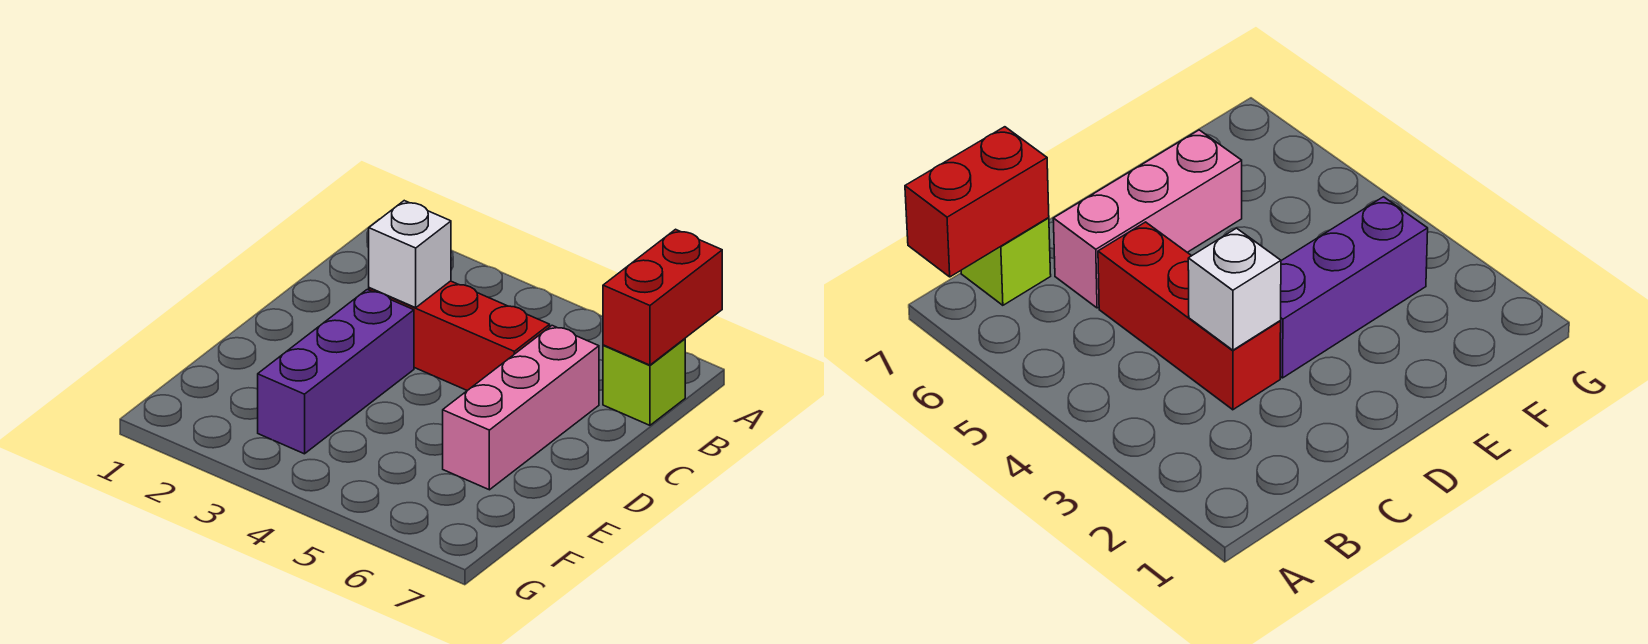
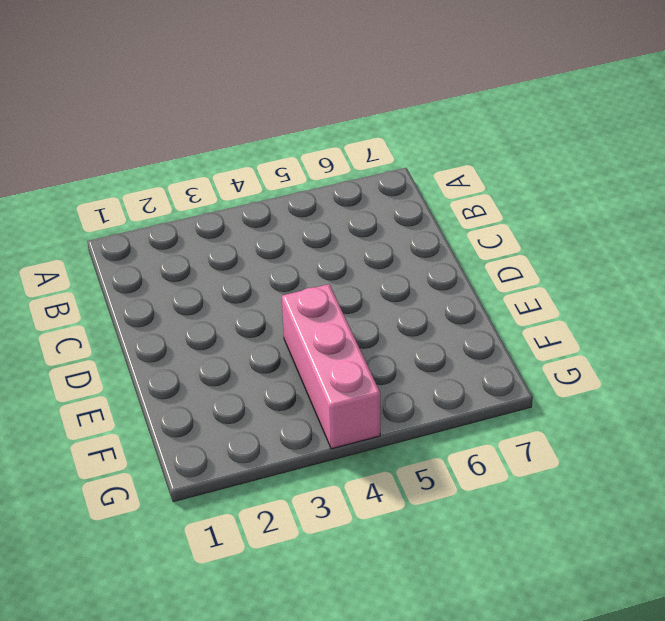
pink brick E4:G4 level 1 -> pink brick C6:E6 level 1
none -> lime brick B7 level 1
none -> red brick C3:C5 level 1

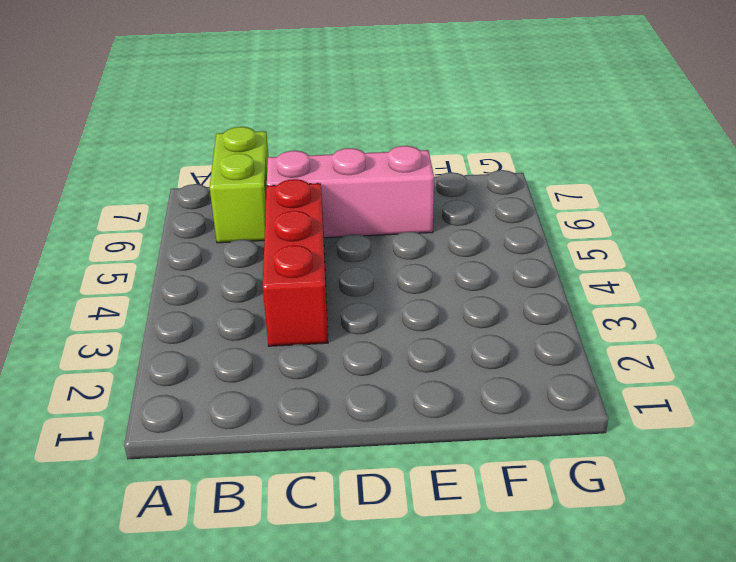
lime brick B6:B7 level 1 -> lime brick B7 level 1
none -> purple brick D3:F3 level 1
none -> red brick A7:B7 level 2

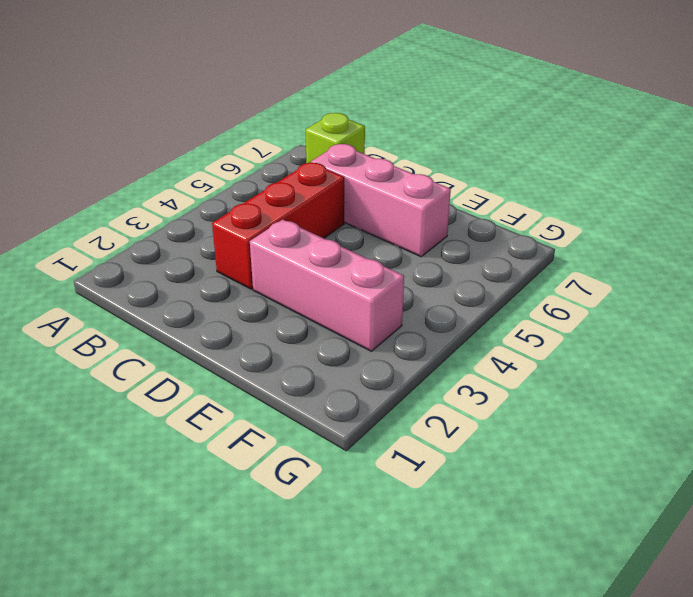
pink brick D3:F3 level 1 -> purple brick D3:F3 level 1
none -> red brick A7:B7 level 2
none -> white brick C3 level 2

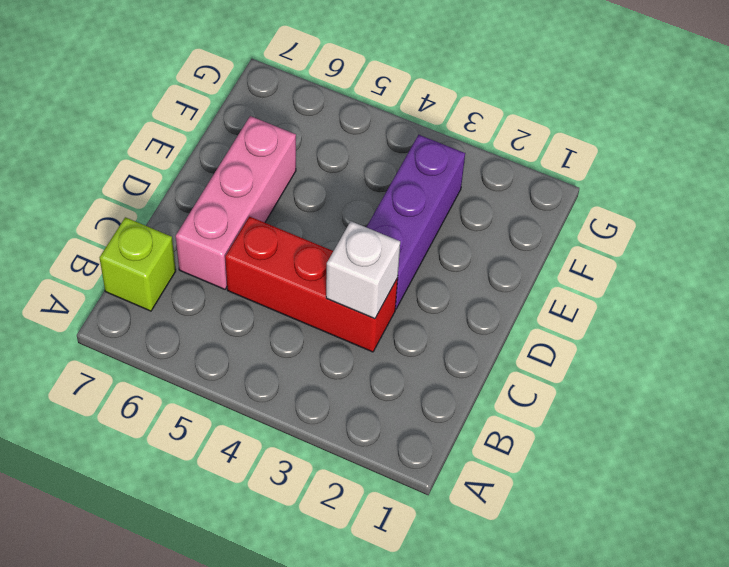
none -> red brick A7:B7 level 2

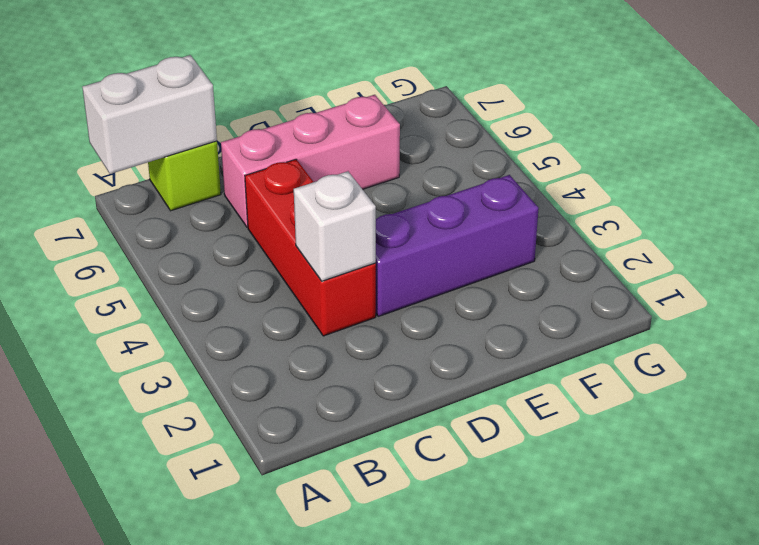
white brick A7:B7 level 2 -> red brick A7:B7 level 2

